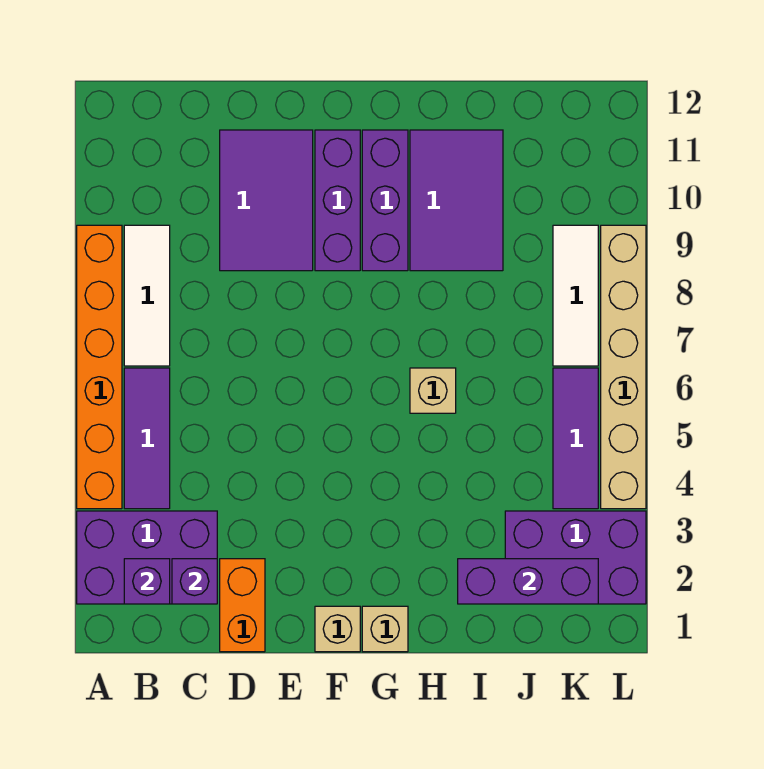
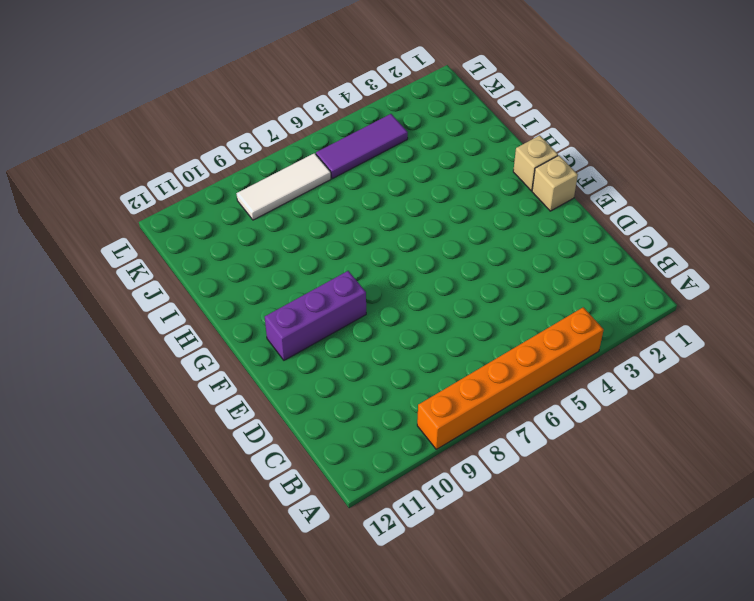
none -> purple brick A2:C3 level 1
none -> purple tile B4:B6 level 1
none -> white tile B7:B9 level 1

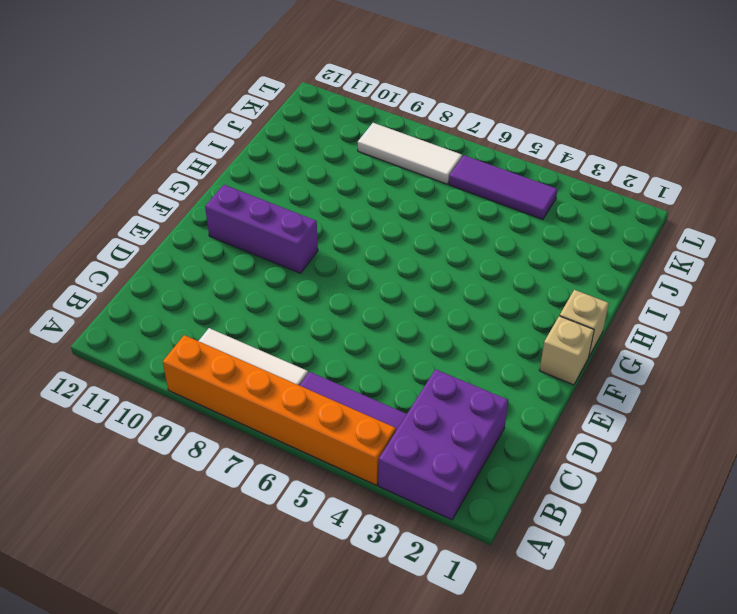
none -> orange brick D1:D2 level 1
none -> purple tile D9:E11 level 1
none -> purple brick G9:G11 level 1

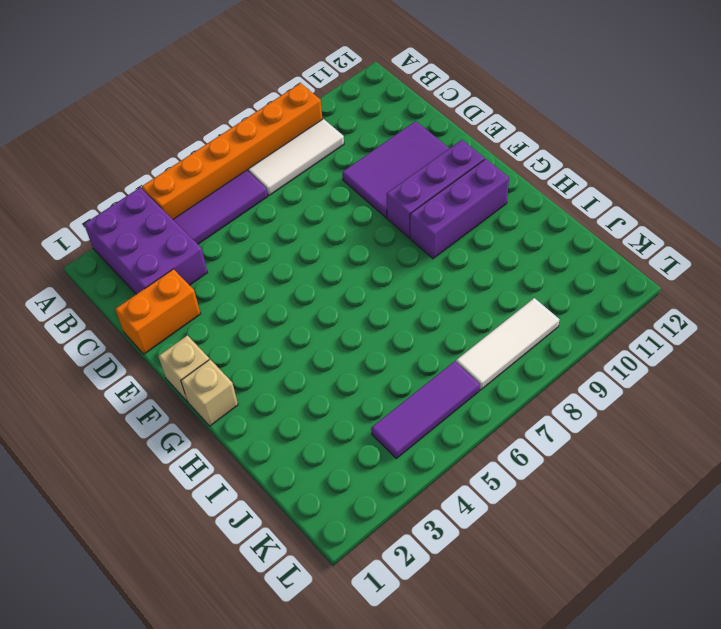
none -> tan brick H6 level 1
none -> purple tile H9:I11 level 1
none -> purple brick J2:L3 level 1

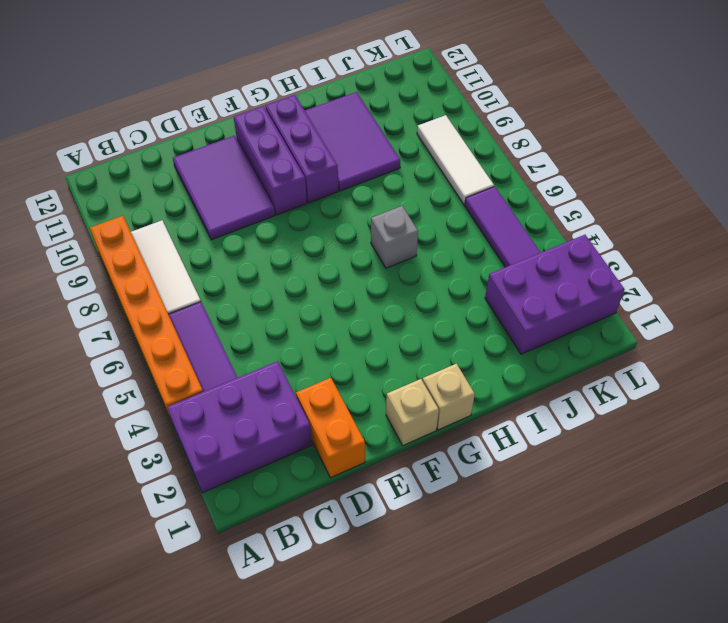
grey brick H6 level 1 -> tan brick H6 level 1
none -> tan brick L4:L9 level 1
none -> purple brick B2 level 2
none -> purple brick C2 level 2

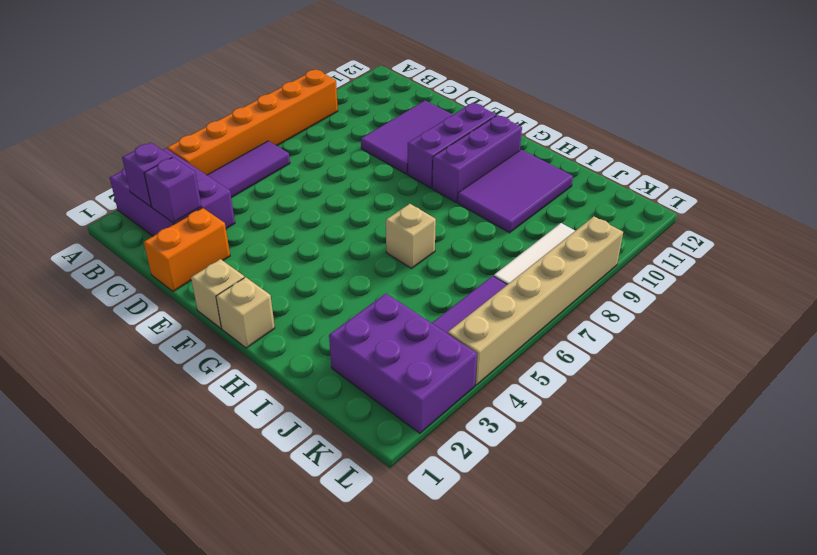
none -> white tile B7:B9 level 1
none -> purple brick I2:K2 level 2

